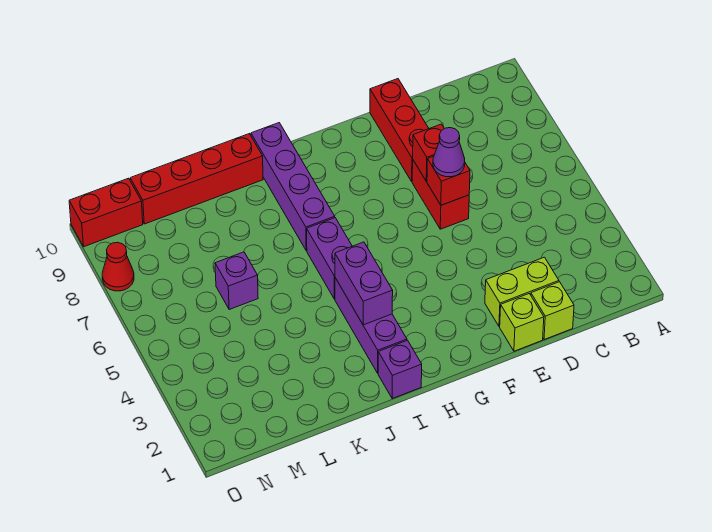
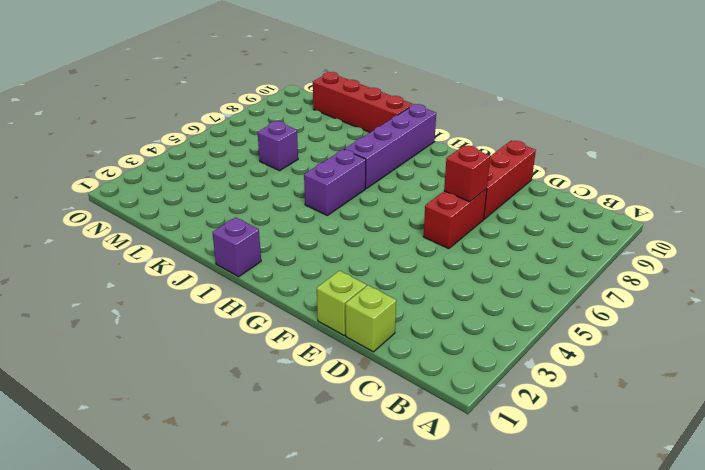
none -> lime brick D2:E2 level 1
none -> purple brick I2:I4 level 1
none -> red brick N10:O10 level 1

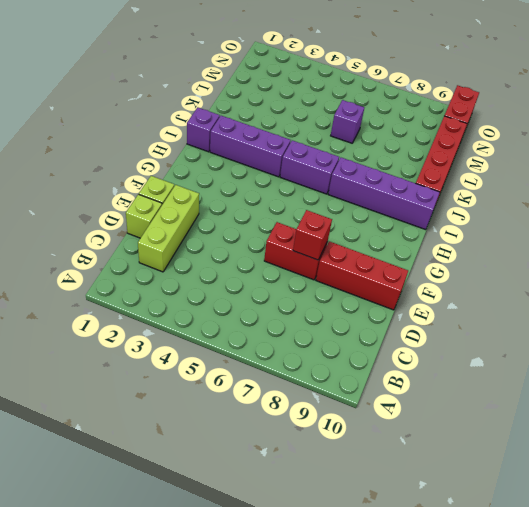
lime brick C2:E2 level 1 -> lime brick D2:E2 level 1
none -> red cone O8 level 1
none -> red brick E6 level 2
none -> purple brick I3:I4 level 2

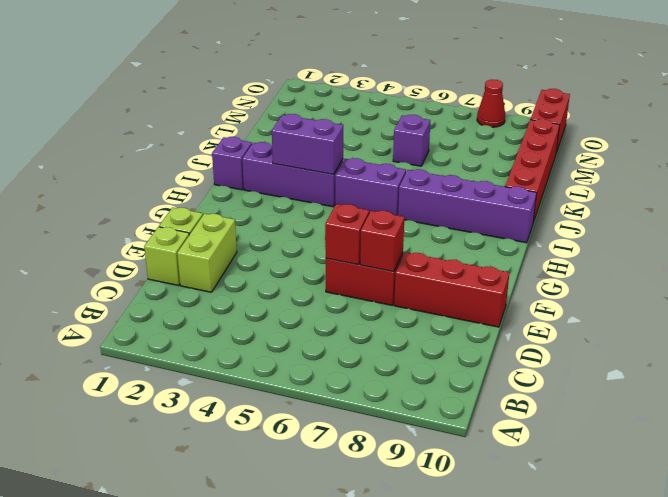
none -> purple cone E6 level 3

